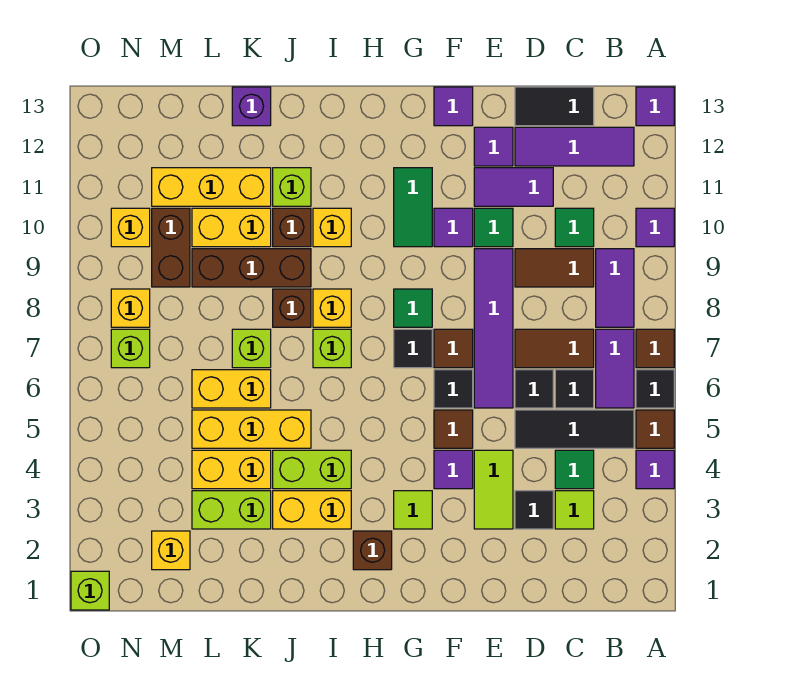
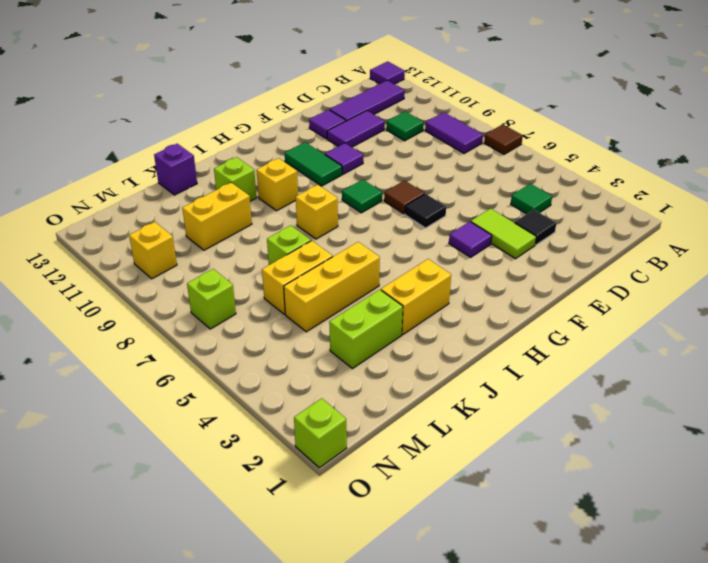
none -> purple tile A4 level 1
none -> brown tile A5 level 1
none -> black tile A6 level 1
none -> purple tile A10 level 1

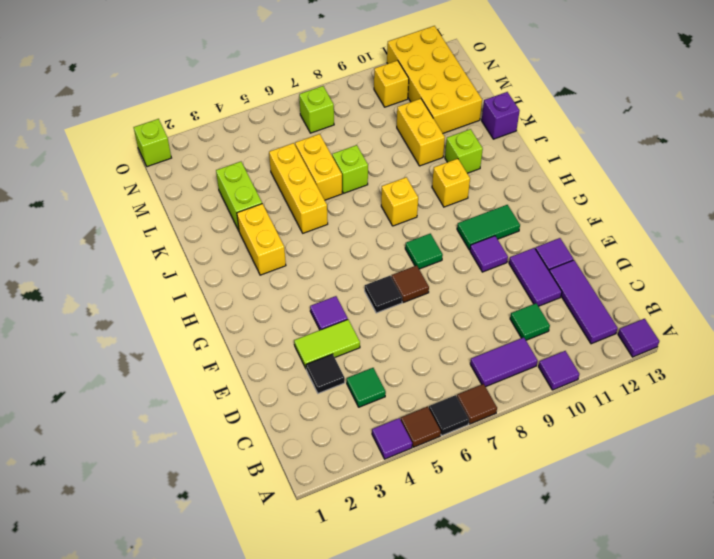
yellow brick L11:O12 level 1 -> yellow brick K11:M11 level 1
none -> black tile B5:D5 level 1
none -> purple tile B6:B7 level 1
none -> lime tile C3 level 1
none -> black tile C6 level 1

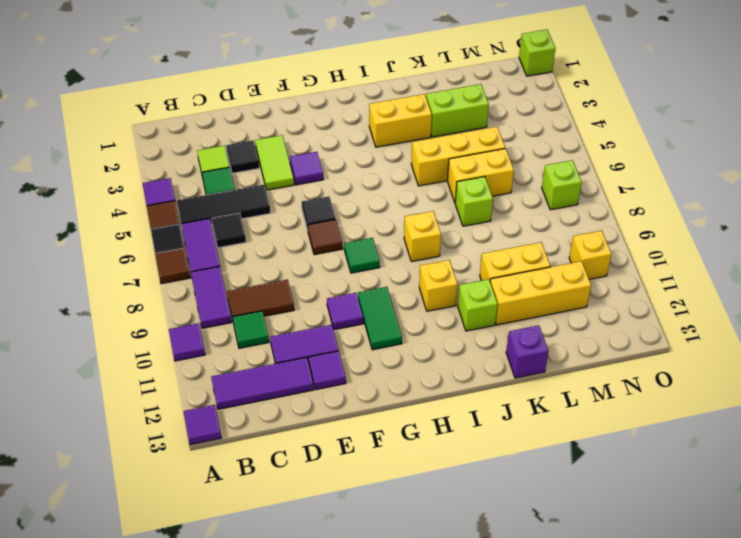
none -> brown tile C7:D7 level 1
none -> black tile C13:D13 level 1
none -> black tile D6 level 1
none -> purple tile E6:E9 level 1

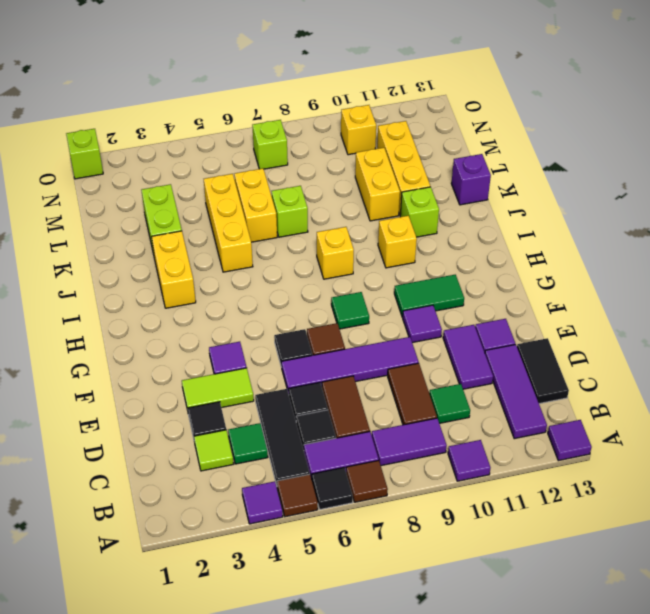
none -> green tile E10 level 1
none -> brown tile F5 level 1
none -> purple tile F13 level 1
none -> lime tile G3 level 1

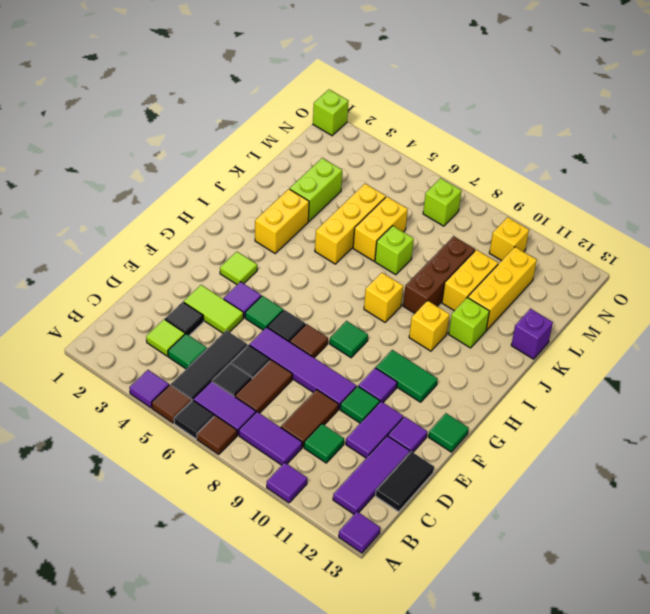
green tile F5 level 1 -> brown tile F5 level 1
green tile F13 level 1 -> purple tile F13 level 1
none -> black tile G7 level 1
none -> brown brick H2 level 1
none -> lime brick I4:J4 level 1
none -> lime brick I7 level 1

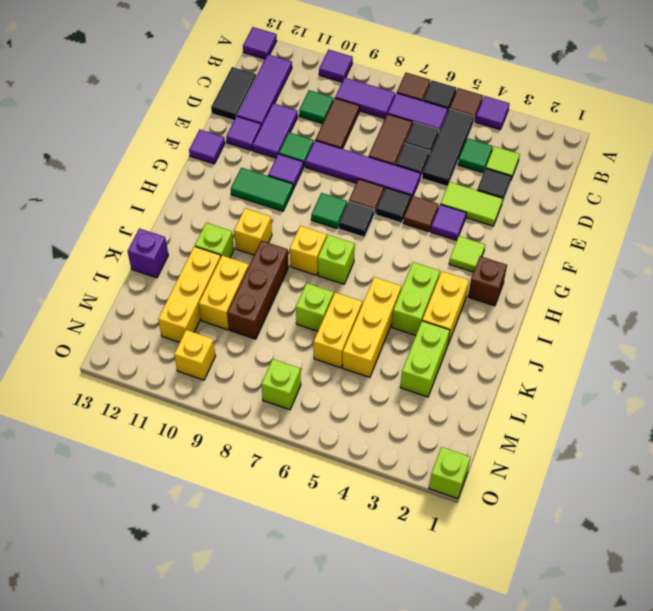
none -> brown brick J8 level 1
none -> brown brick J10 level 1
none -> yellow brick K4:L4 level 1
none -> yellow brick M2 level 1

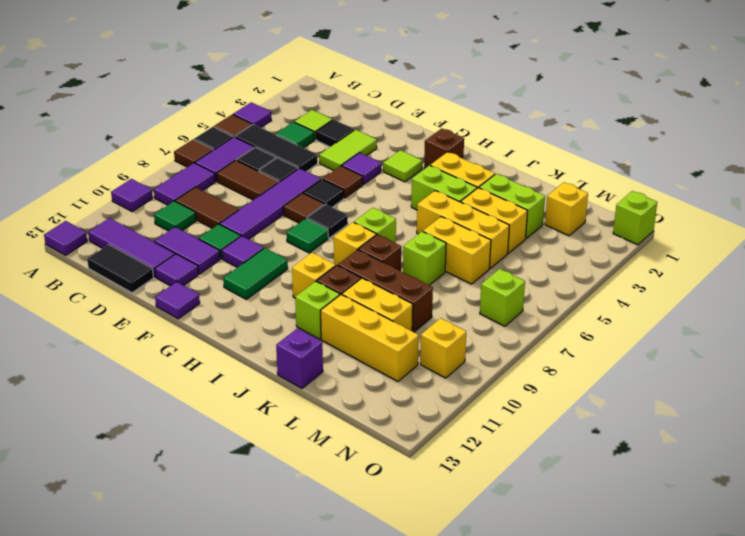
none -> brown brick M9:M10 level 1
none -> yellow brick N8 level 1

